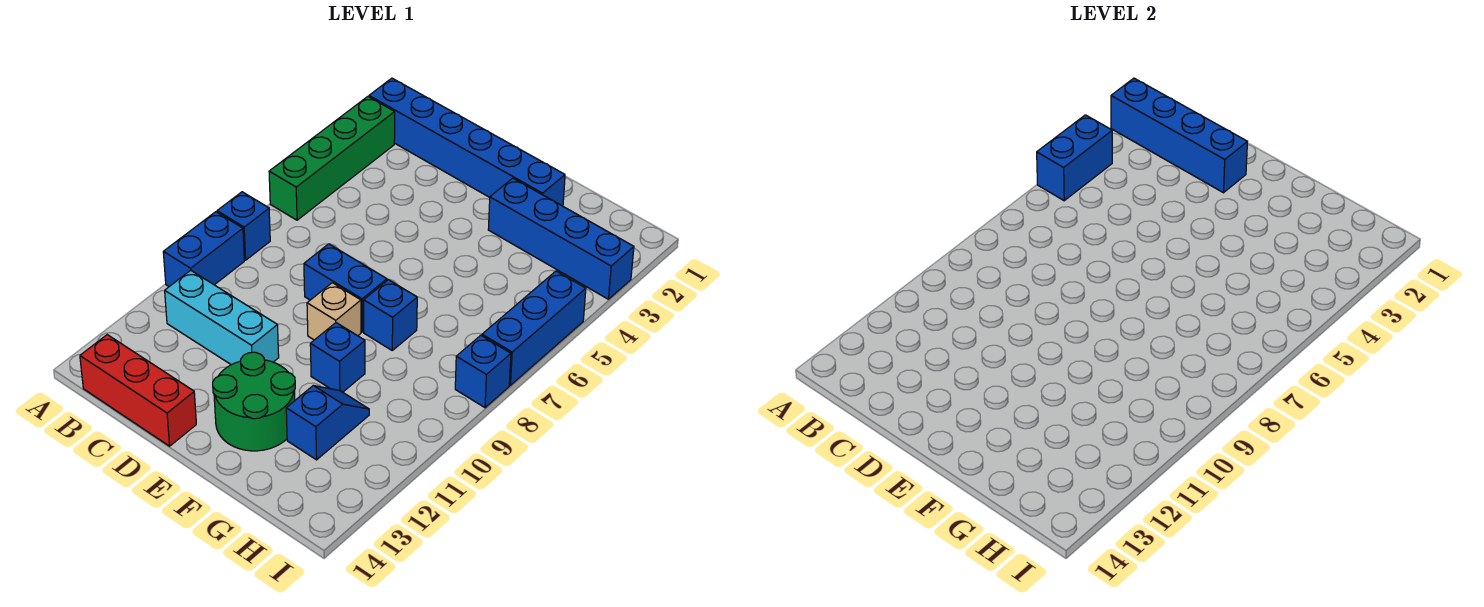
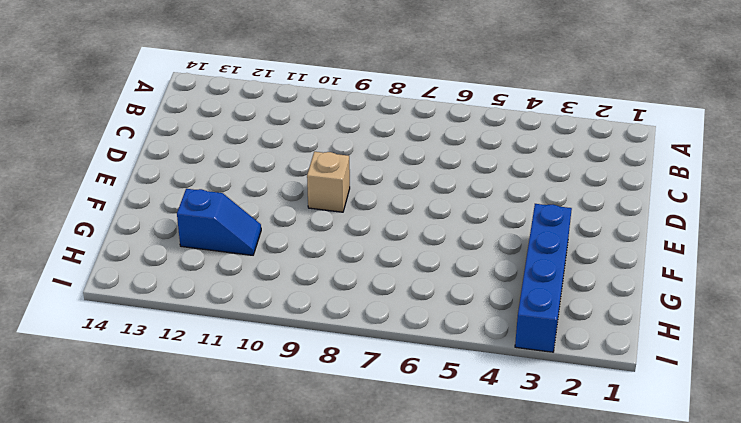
none -> blue brick A2:F2 level 1
none -> green brick A3:A6 level 1
none -> blue brick A8 level 1

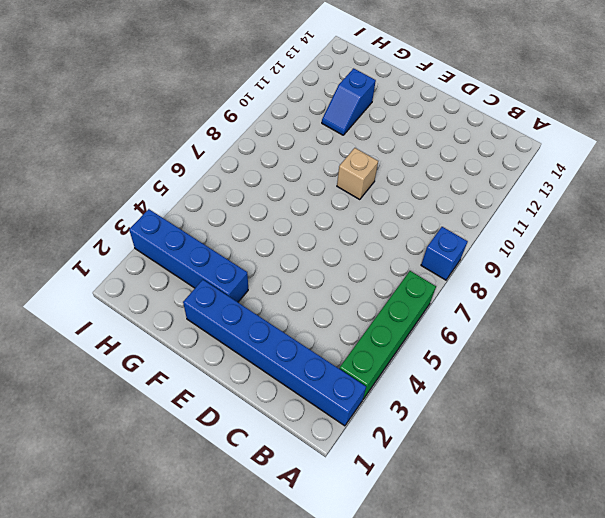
none -> blue brick A9:A10 level 1
none -> cyan brick B11:D11 level 1
none -> red brick B14:D14 level 1

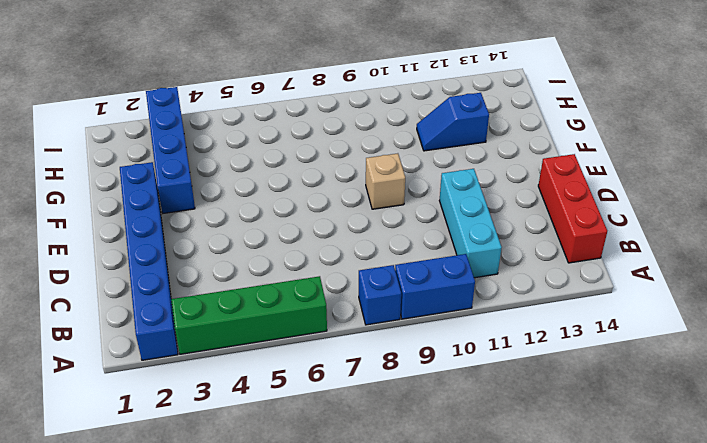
none -> blue brick D8:E8 level 1
none -> green round brick E12:F13 level 1
none -> blue brick F8 level 1

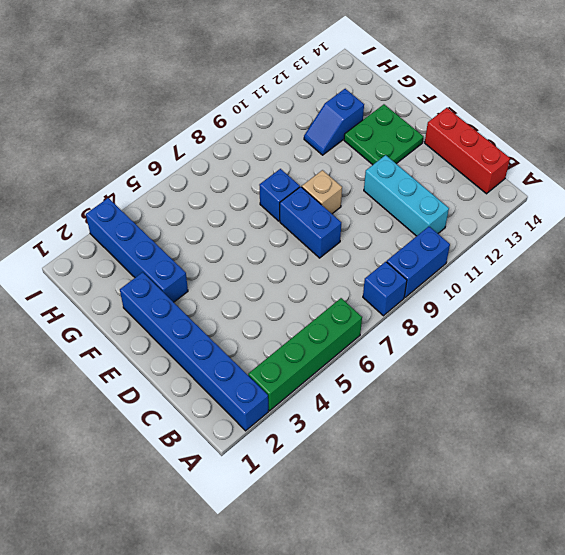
green plate E12:F13 level 1 -> green round brick E12:F13 level 1
none -> blue brick F10 level 1
none -> blue brick I5:I7 level 1
none -> blue brick I8 level 1

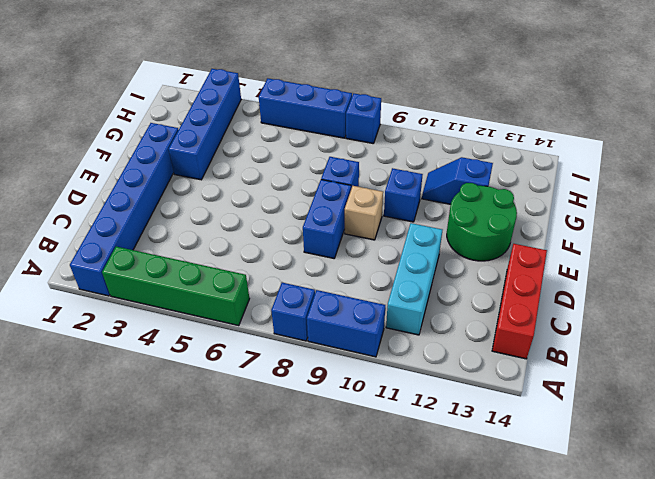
none -> blue brick A2:D2 level 2
none -> blue brick A4:A5 level 2

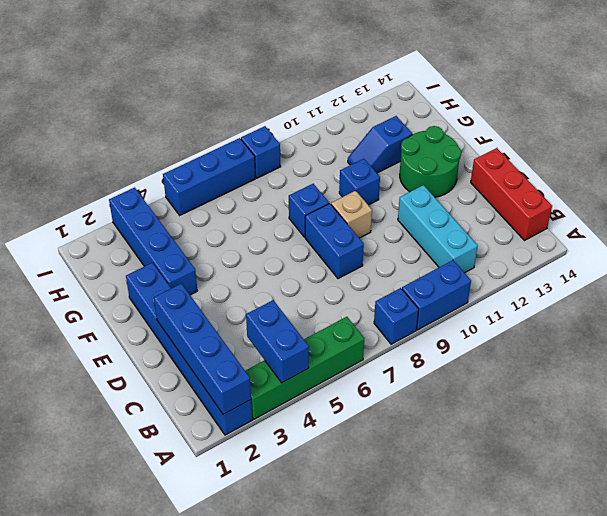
blue brick A4:B4 level 2 -> blue brick A4:A5 level 2

